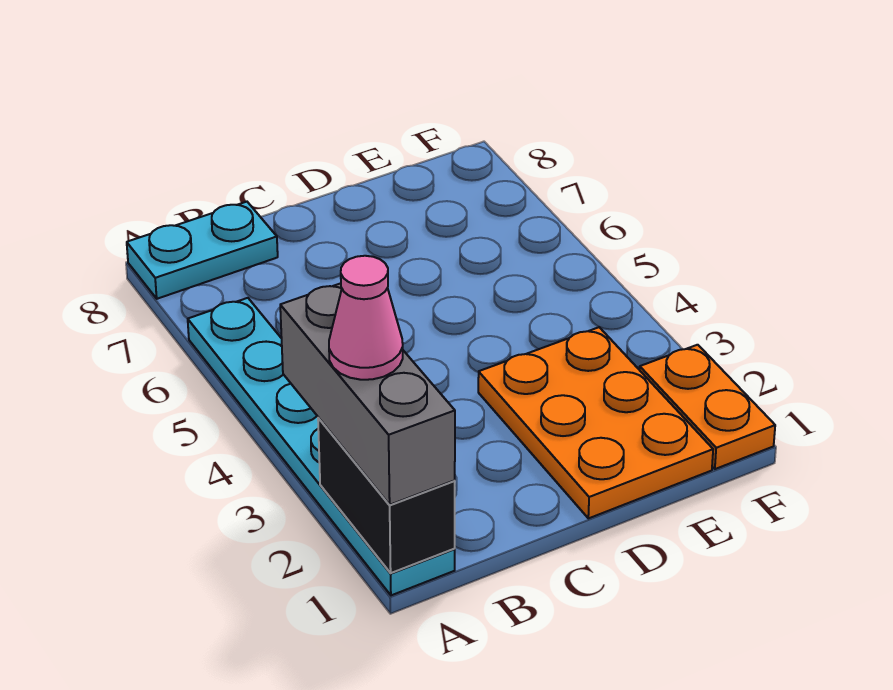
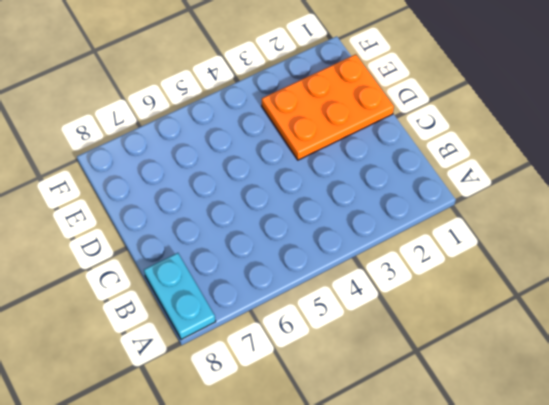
none -> cyan plate A1:A6 level 1
none -> orange plate F1:F2 level 1

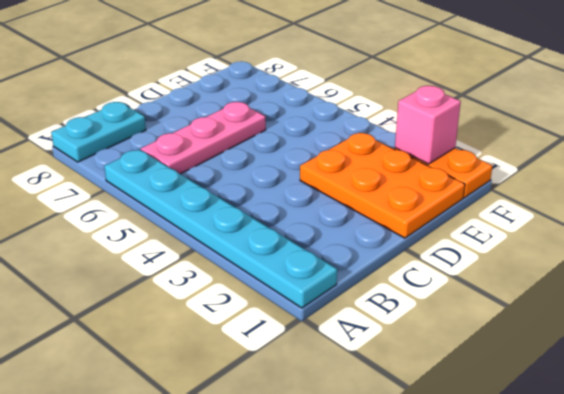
pink plate B6:D6 level 1 -> none
pink brick F2 level 2 -> none
none -> black brick A1:A2 level 2
none -> grey brick A1:A3 level 3

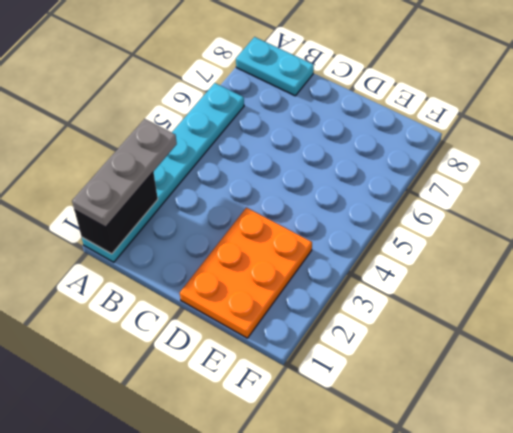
grey plate A1:A3 level 3 -> grey brick A1:A3 level 3
none -> orange plate F1:F2 level 1
none -> pink cone A2 level 4

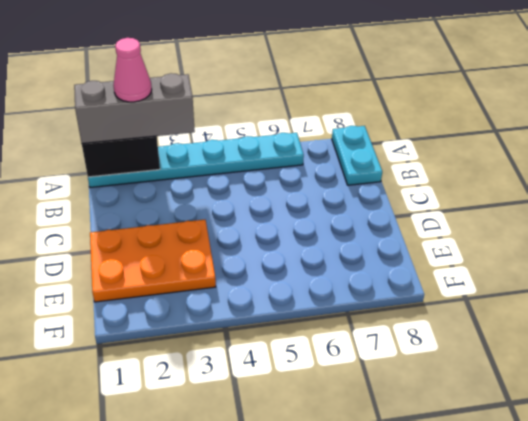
none -> orange plate F1:F2 level 1

